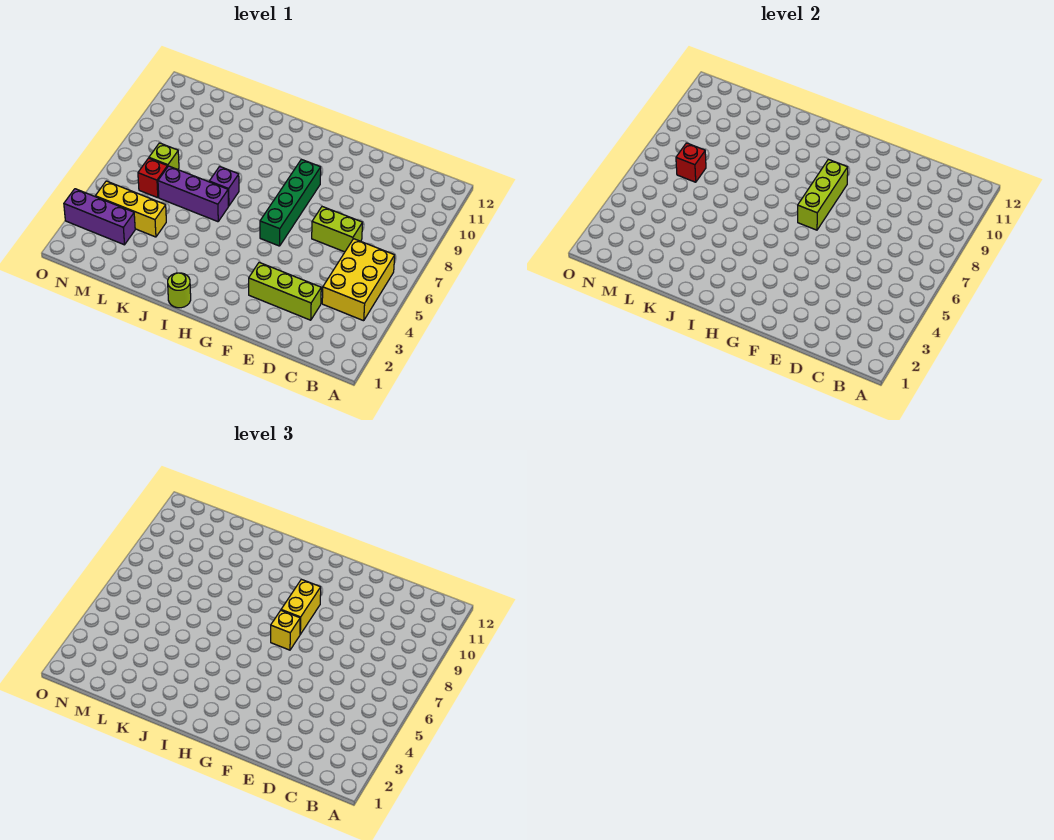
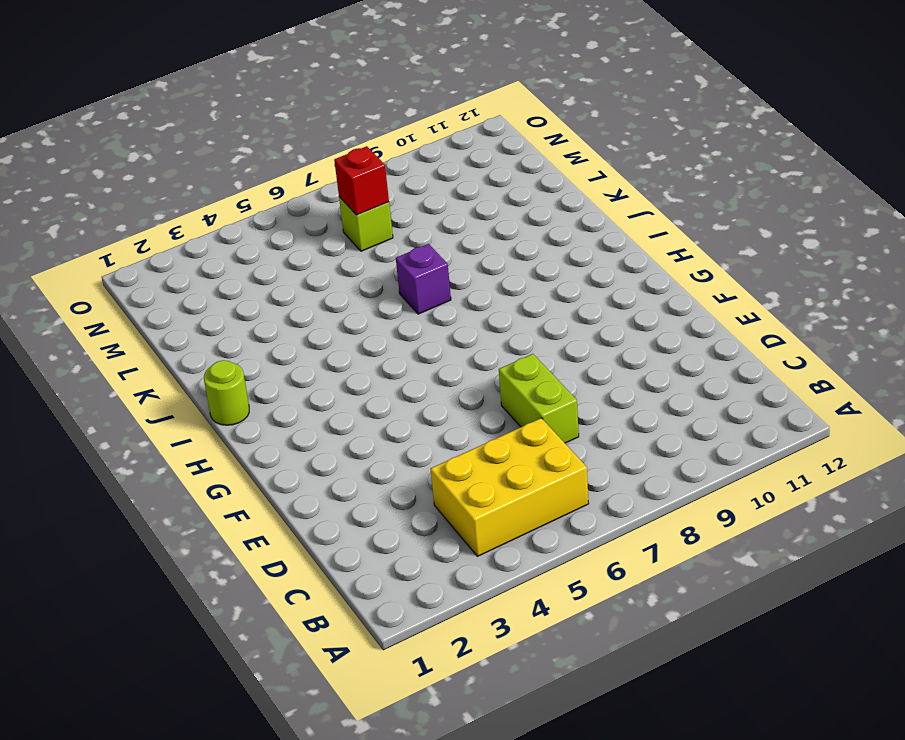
none -> lime brick D3:F3 level 1
none -> green brick G6:G9 level 1
none -> purple brick J6:L6 level 1

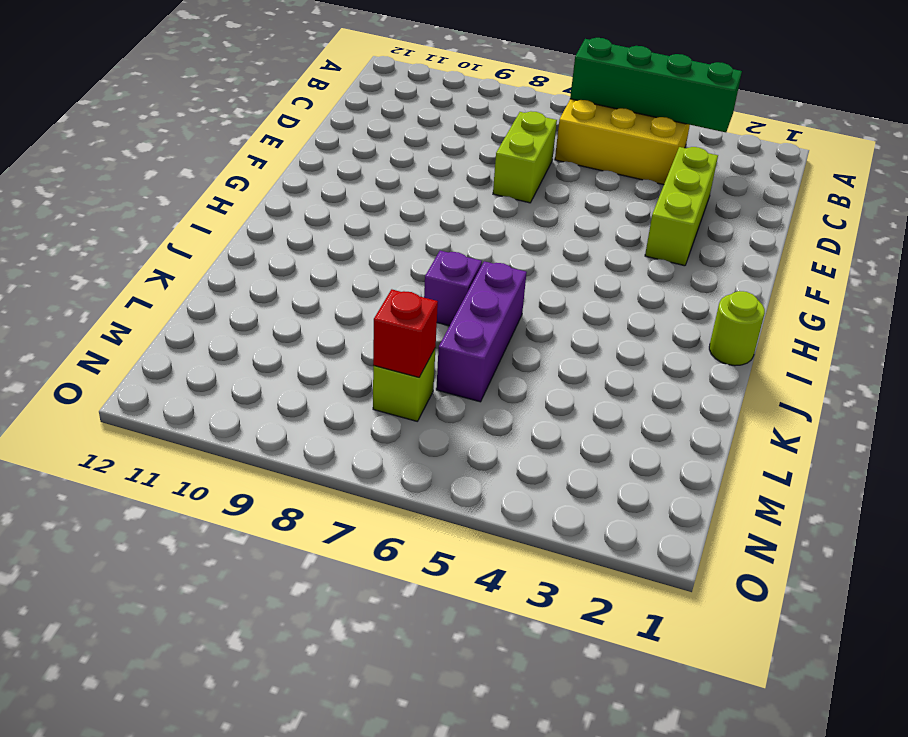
green brick B3:B6 level 2 -> green brick G6:G9 level 1
none -> yellow brick L4:N4 level 1
none -> purple brick M3:O3 level 1
none -> red brick M6 level 1

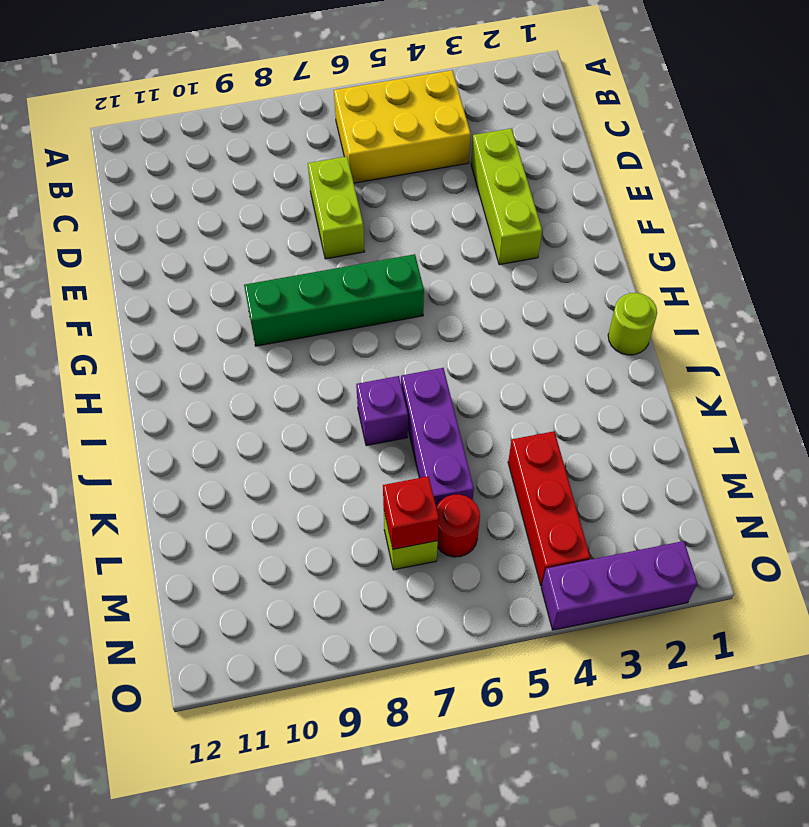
red brick L4:N4 level 1 -> yellow brick L4:N4 level 1
red round brick M6 level 1 -> red brick M6 level 1
purple brick O2:O4 level 1 -> purple brick M3:O3 level 1
none -> lime brick G7:G9 level 2
none -> yellow brick G7 level 3
none -> yellow brick G8:G9 level 3

